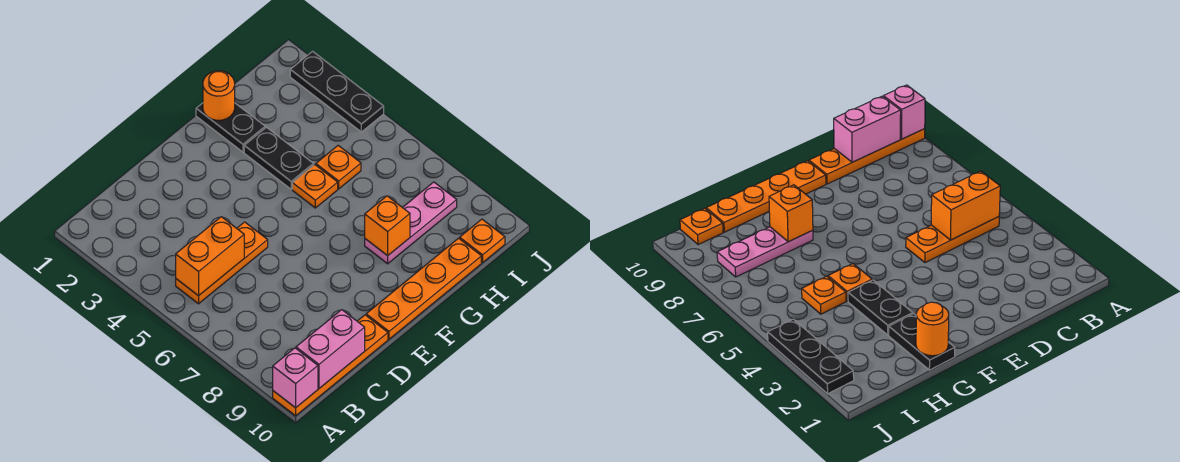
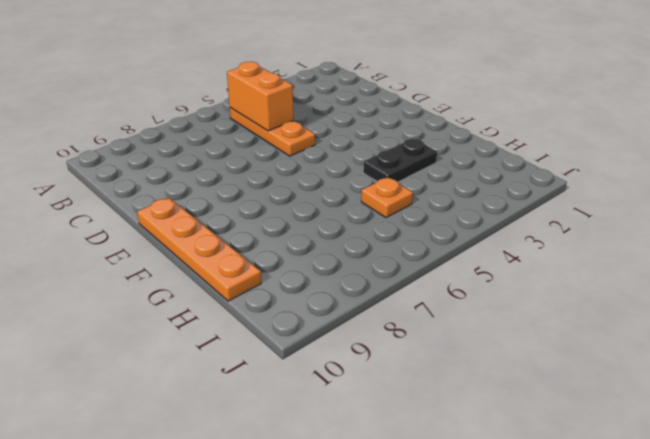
none -> orange plate A10:D10 level 1
none -> black plate G1:G2 level 1
none -> orange plate G5 level 1

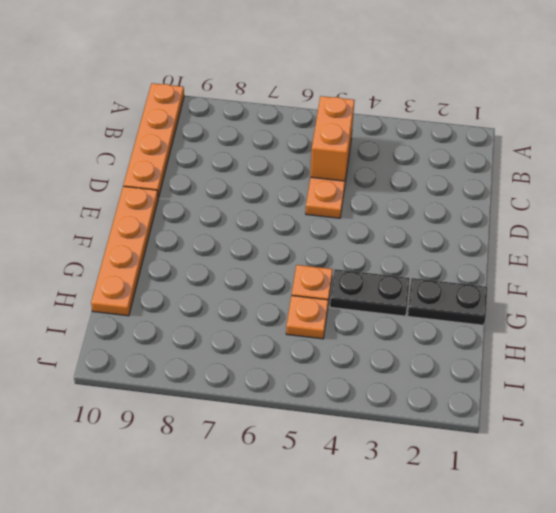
none -> pink plate G8:I8 level 1
none -> orange plate I10 level 1
none -> black plate J2:J4 level 1

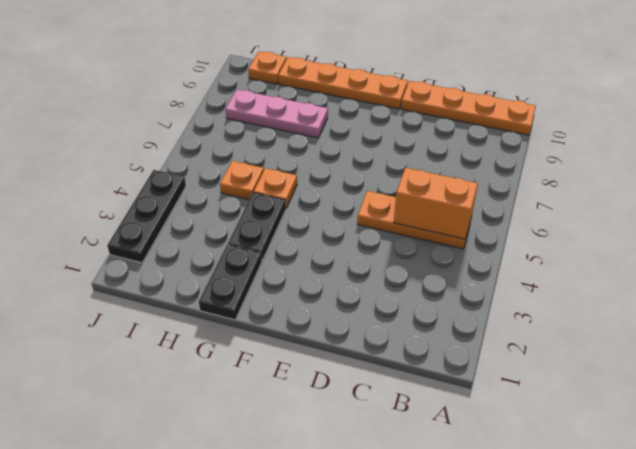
none -> pink brick A10 level 2
none -> pink brick B10:C10 level 2
none -> orange round brick G1 level 2

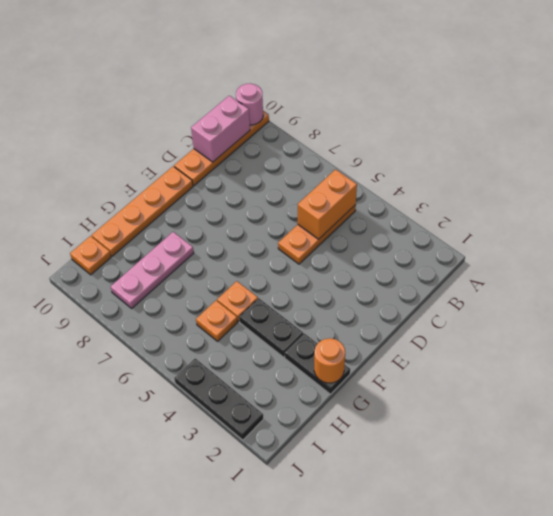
pink round brick A10 level 2 -> pink brick A10 level 2
none -> orange brick G8 level 2

